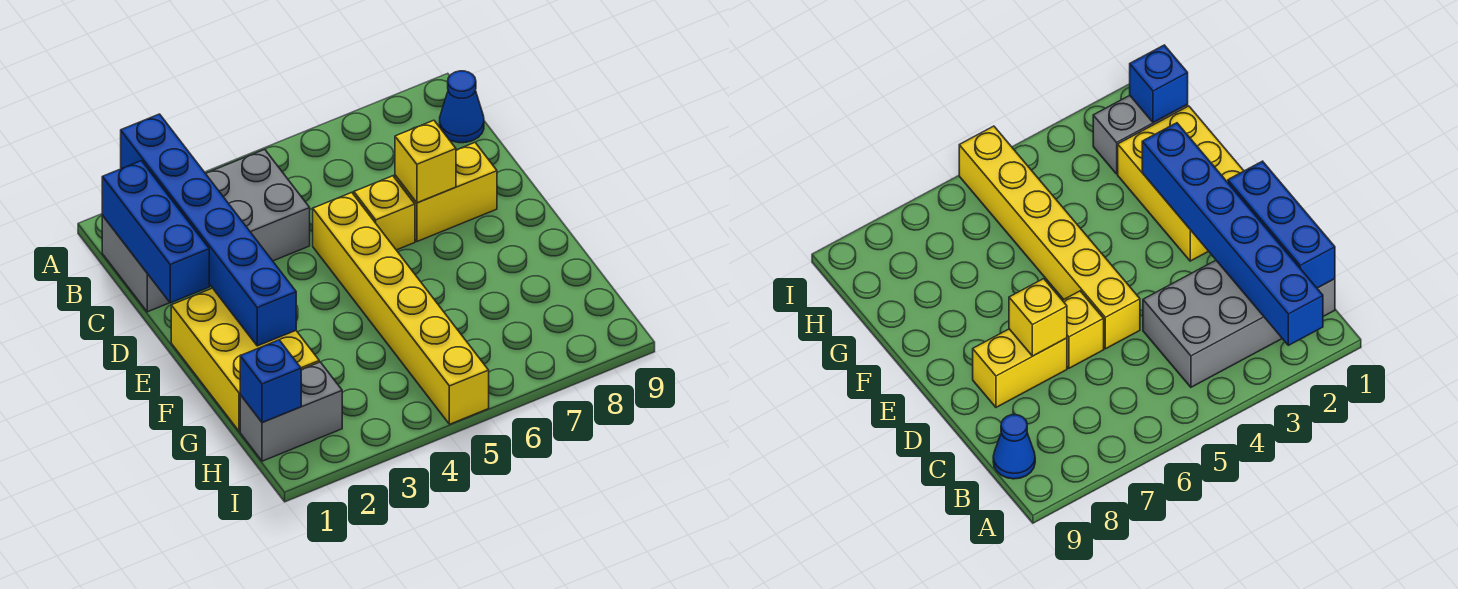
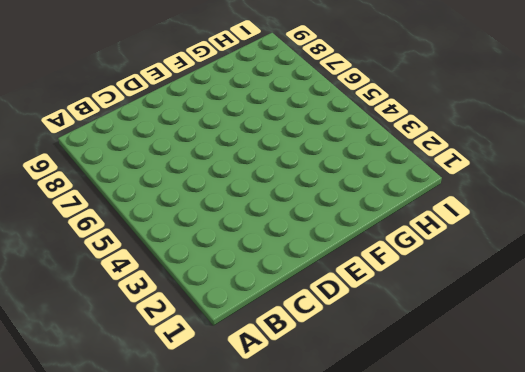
none -> grey brick B1:C4 level 1
none -> blue cone B9 level 1

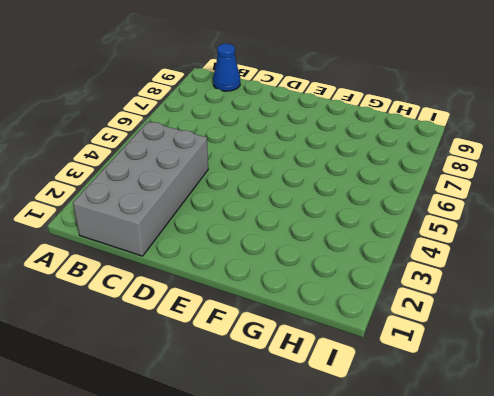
none -> yellow brick D5:I5 level 1
none -> yellow brick D6 level 1

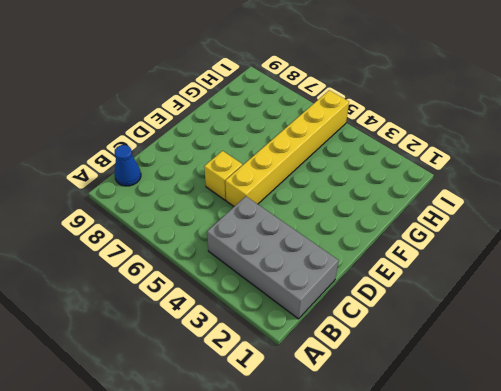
none -> yellow brick D7:D8 level 1
none -> yellow brick E1:G2 level 1

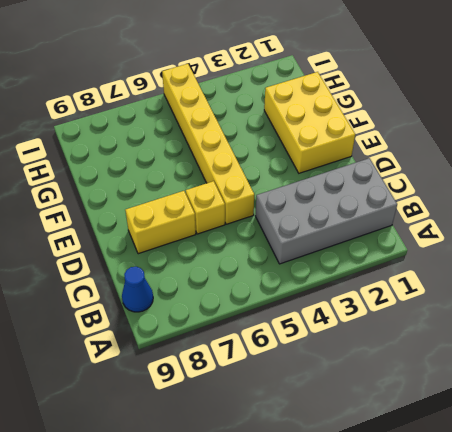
none -> grey brick H1:H2 level 1
none -> blue brick A2:F2 level 2

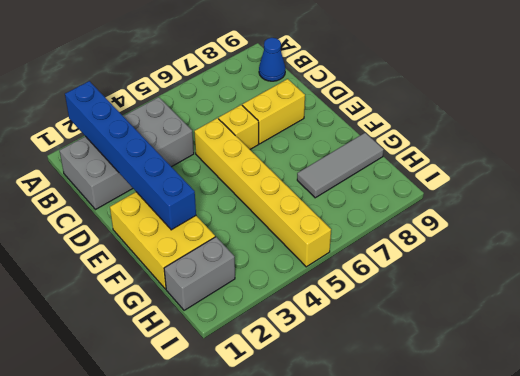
grey tile G7:G9 level 1 -> none
none -> blue brick B1:D1 level 2
none -> yellow brick D7 level 2

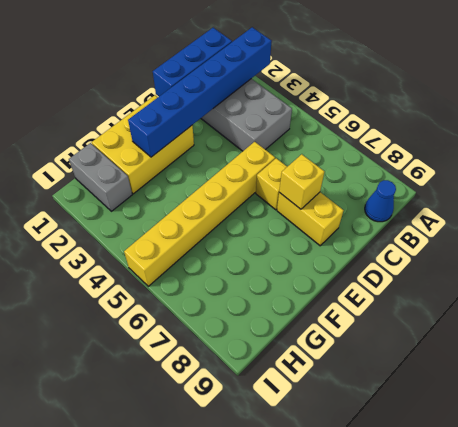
none -> blue brick H1 level 2

